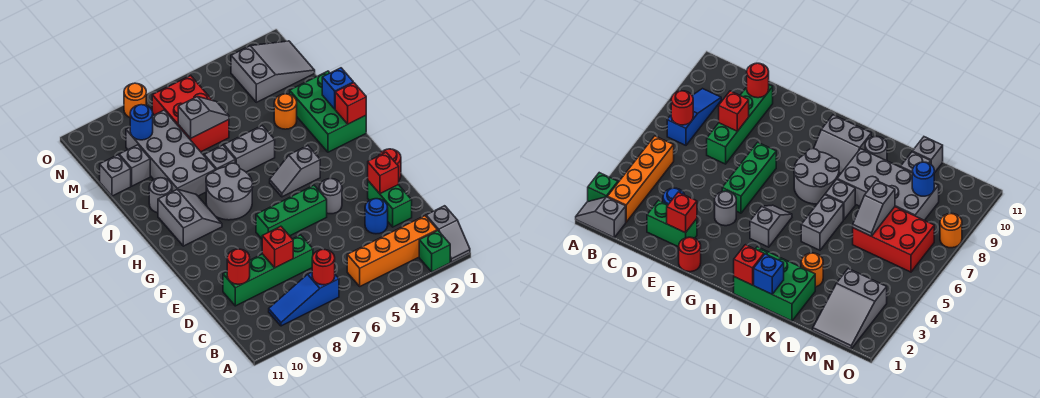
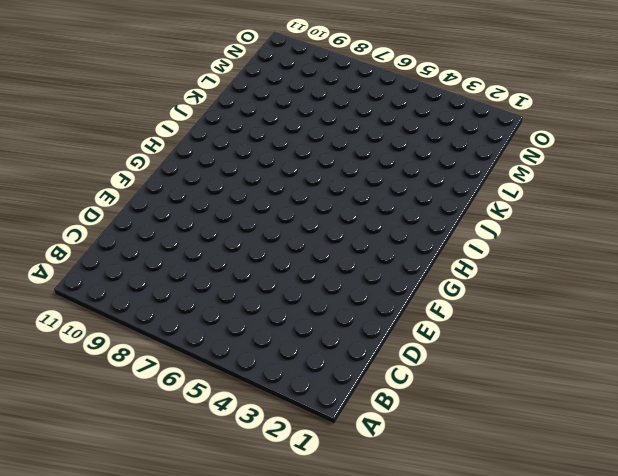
none -> grey slope A1:B1 level 1 top B
none -> green brick A2 level 1
none -> orange brick B2:B5 level 1
none -> blue slope B7:B9 level 1 top 7

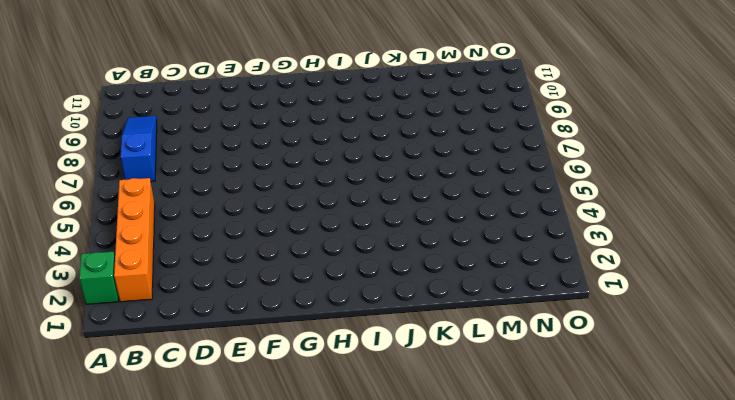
none -> grey slope A1:B1 level 1 top B
none -> green brick D2:E2 level 1
none -> blue round brick D3 level 1
none -> green brick D7:D10 level 1

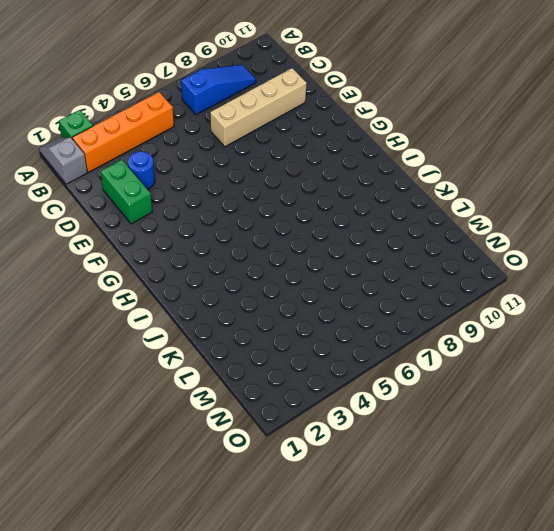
tan brick D7:D10 level 1 -> green brick D7:D10 level 1
none -> red round brick F1 level 1
none -> grey round brick F4 level 1
none -> green brick F5:F7 level 1
none -> grey slope H4:H5 level 1 top 4

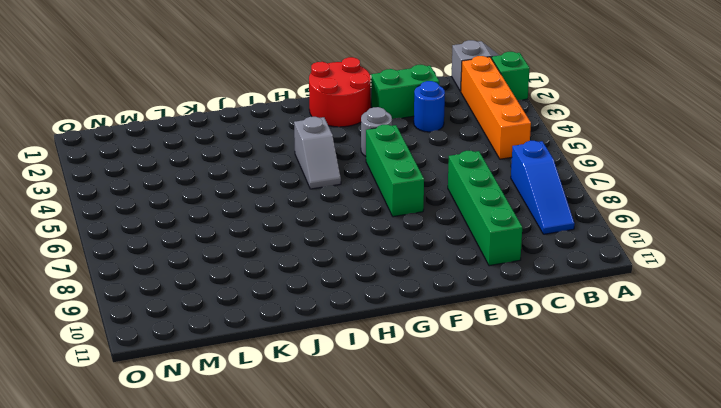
red round brick F1:G2 level 1 -> red round brick F1 level 1
none -> grey round brick H7:I8 level 1
none -> grey slope H9:I10 level 1 top 10
none -> green brick I1:K2 level 1
none -> grey brick J5:J6 level 1

